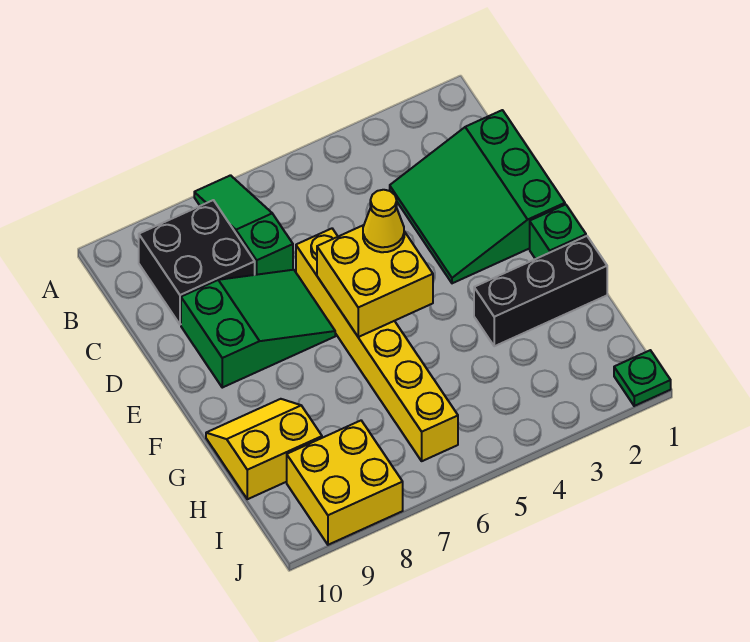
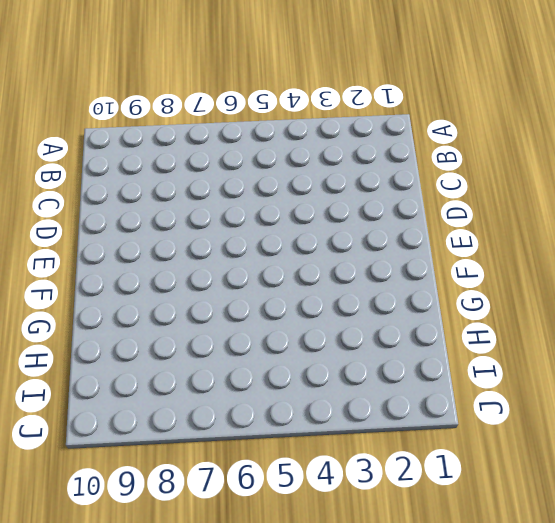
none -> green slope A7:C7 level 1 top C
none -> black brick B8:C9 level 1
none -> green slope C1:E3 level 1 top 1

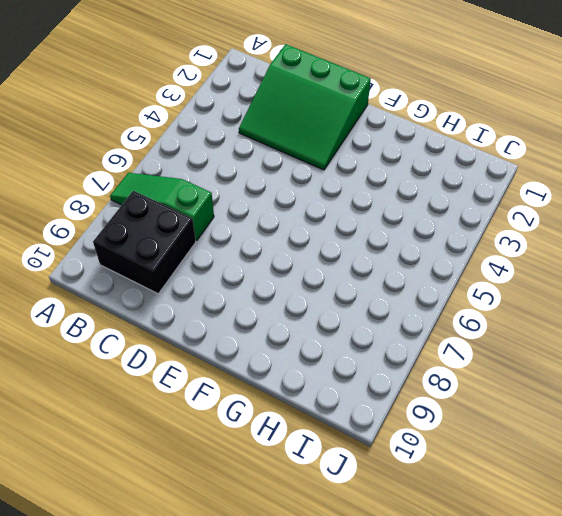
none -> yellow brick D6:I6 level 1
none -> green slope D7:E9 level 1 top 9
none -> green brick F1 level 1

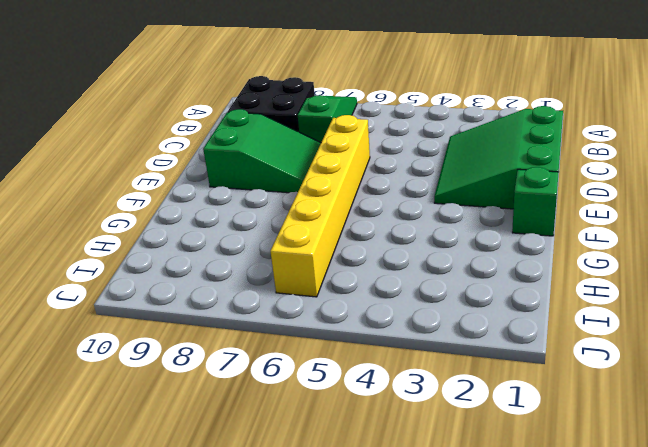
none -> black brick G1:G3 level 1
none -> yellow slope G9:H10 level 1 top H
none -> yellow brick I8:J9 level 1

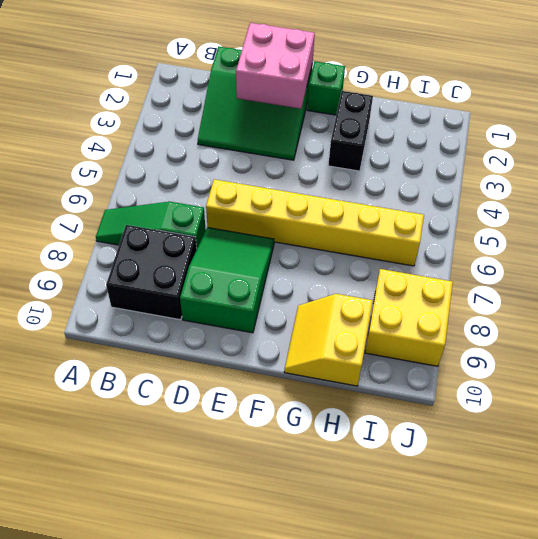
pink brick D1:E2 level 2 -> none
black brick G2:G3 level 1 -> black brick G1:G3 level 1
none -> green plate J1 level 1
none -> yellow brick E5:F6 level 2
none -> yellow cone E5 level 3

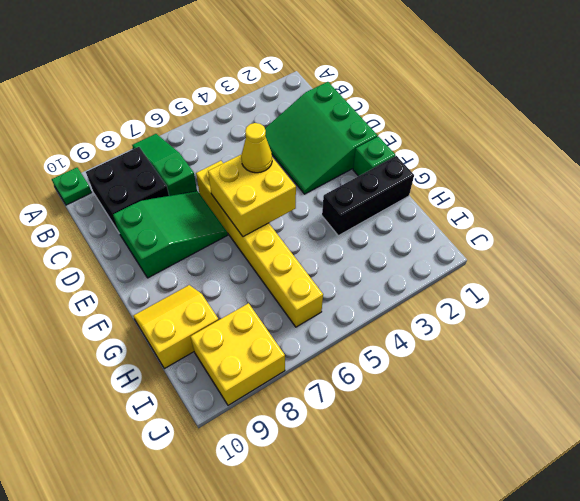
green plate A10 level 1 -> green plate J1 level 1

